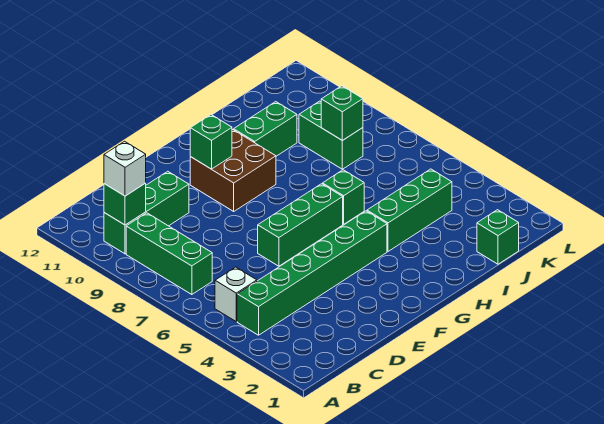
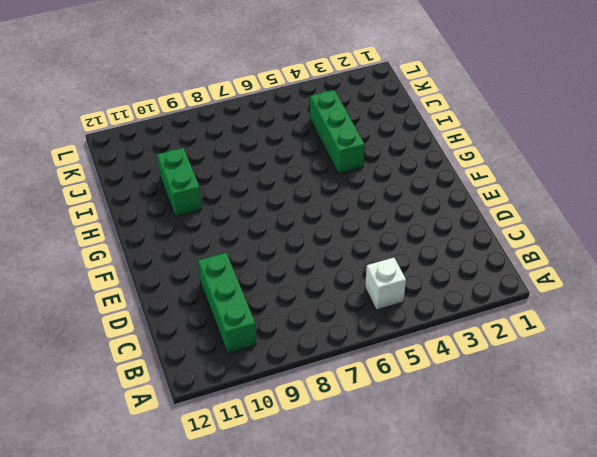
none -> green brick B4:G4 level 1
none -> green brick B7:B9 level 1
none -> green brick E6:G6 level 1

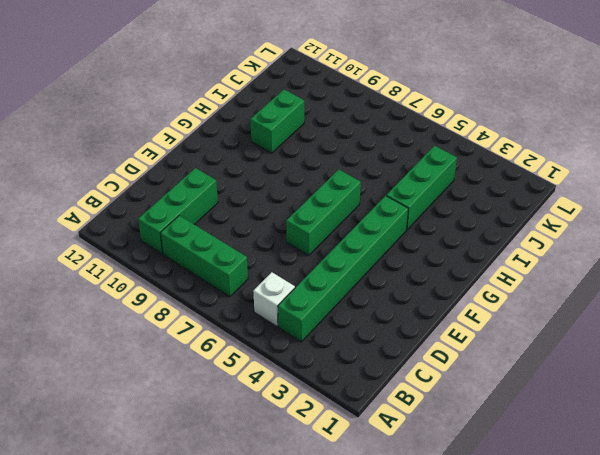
none -> brown brick F9:G10 level 1
none -> green brick H6 level 1
none -> green brick J1 level 1

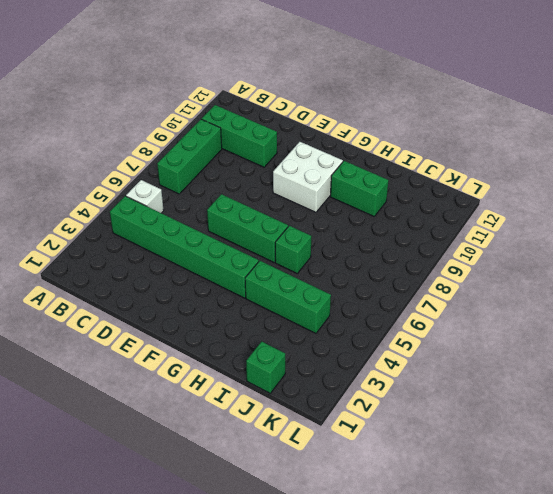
white brick F9:G10 level 1 -> brown brick F9:G10 level 1
none -> green brick J8:J9 level 1
none -> green brick B10 level 2
none -> green brick F10 level 2

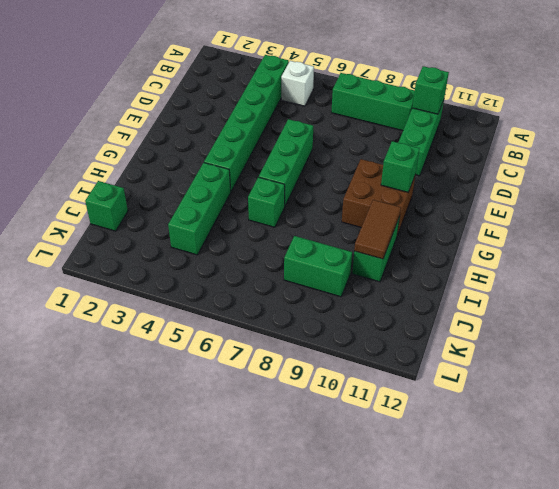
brown tile H10:I10 level 2 -> none
none -> green brick J8 level 2
none -> white brick B10 level 3

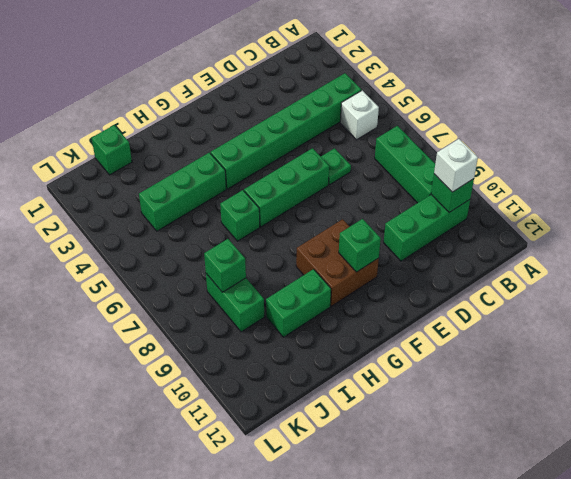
green plate D6 level 1 -> none

